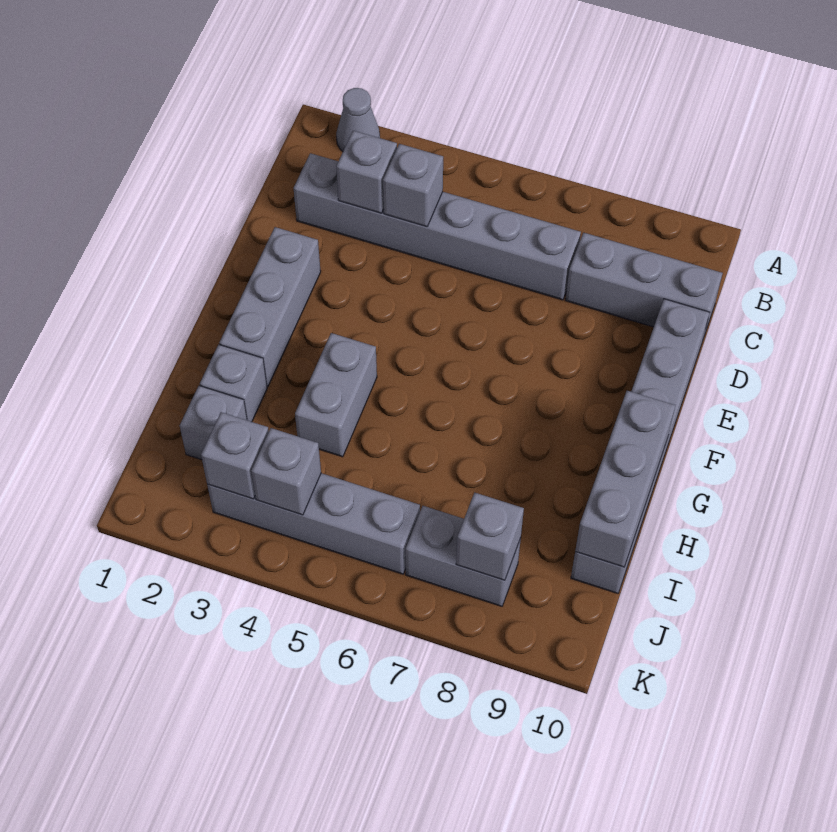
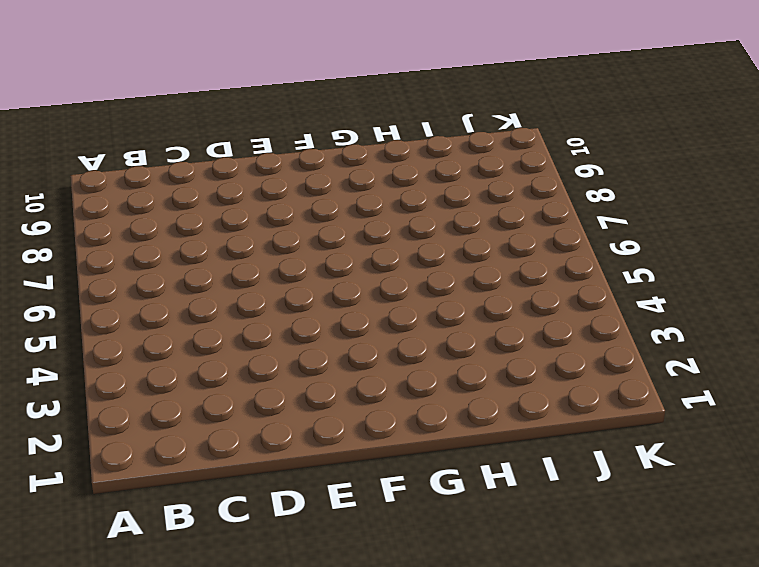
none -> grey cone A2 level 1
none -> grey brick C2:C7 level 1
none -> grey brick C8:C10 level 1

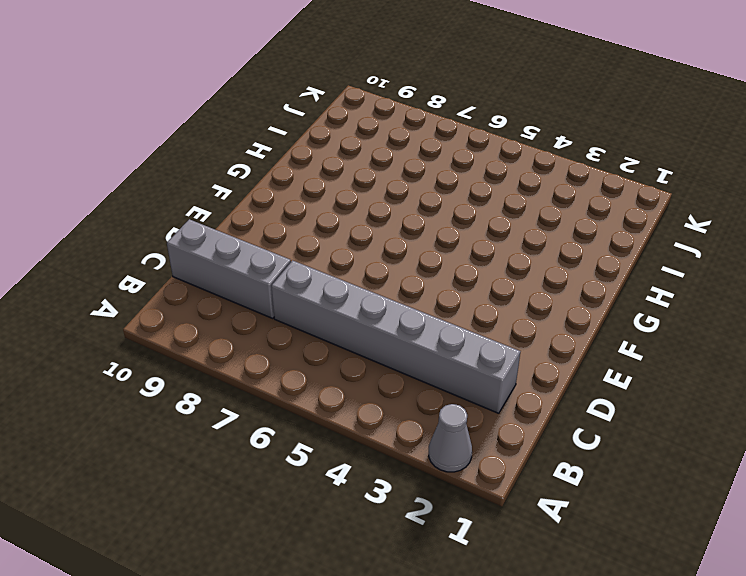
none -> grey brick D10:I10 level 1
none -> grey brick E2:G2 level 1
none -> grey brick G4:H4 level 1

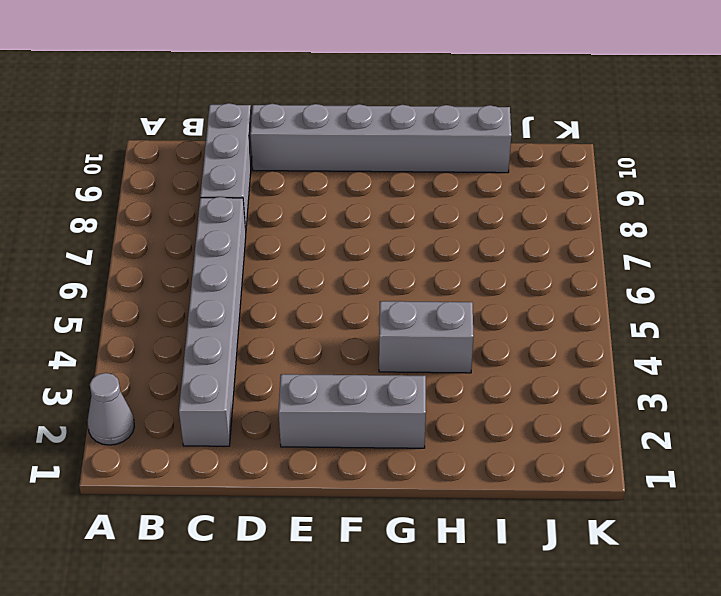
none -> grey brick H2 level 1
none -> grey brick I2 level 1
none -> grey brick J3:J6 level 1

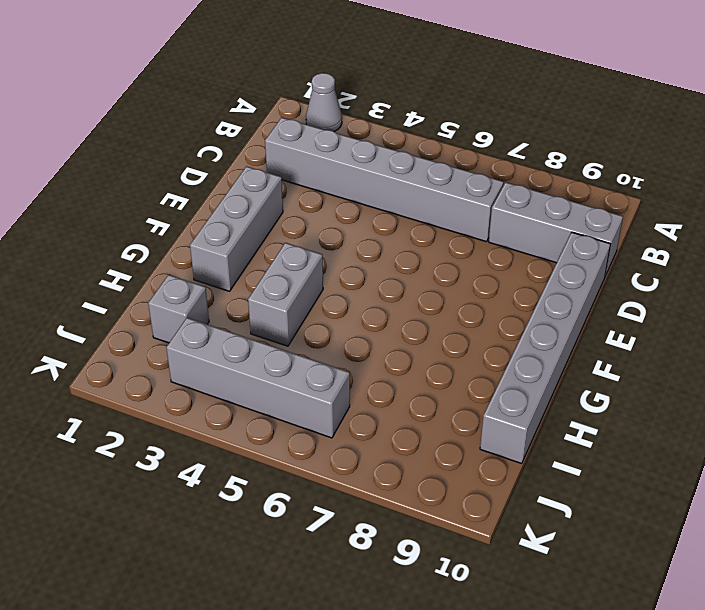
none -> grey brick H2 level 1
none -> grey brick J7:J8 level 1
none -> grey brick C3 level 2

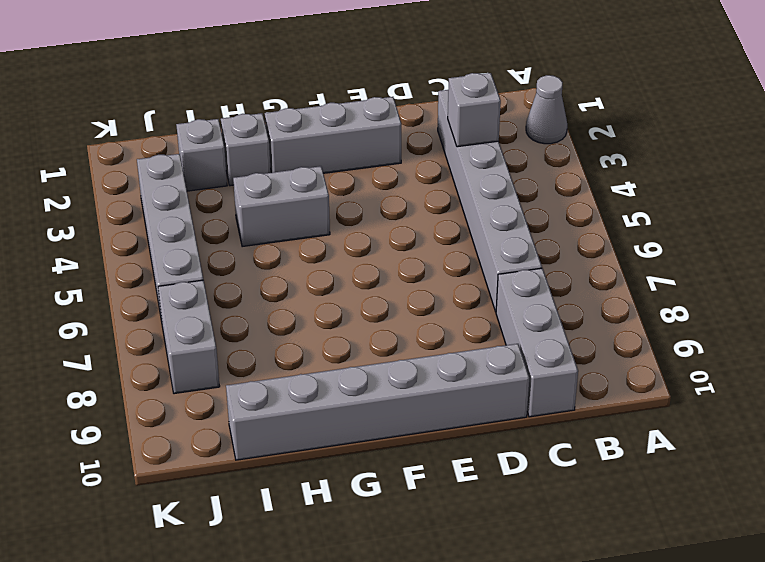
none -> grey brick C4 level 2
none -> grey brick G10:I10 level 2
none -> grey brick J3 level 2

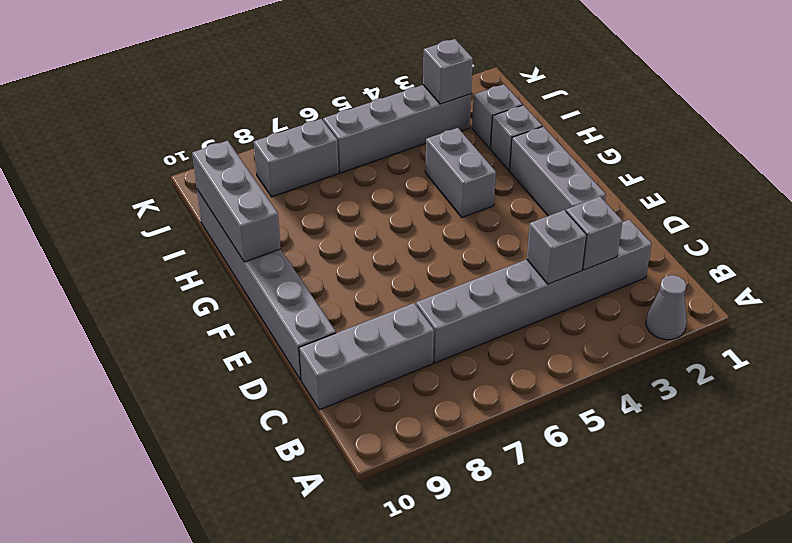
none -> grey brick J4 level 2
none -> grey brick J8 level 2

